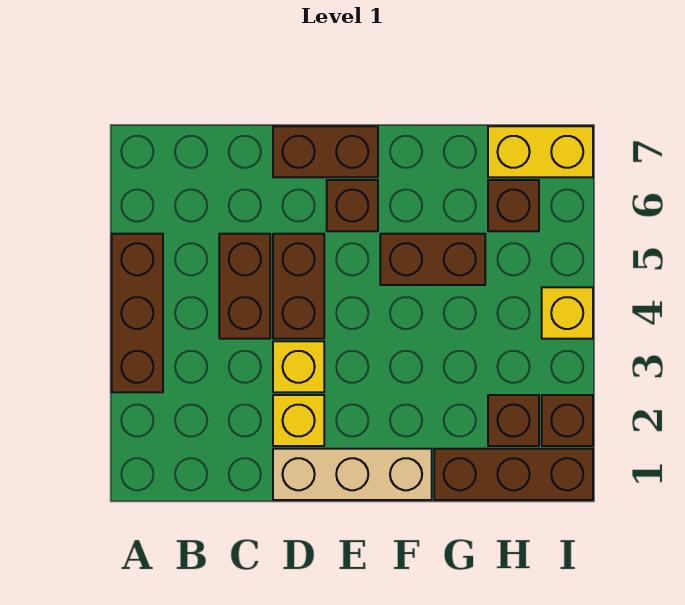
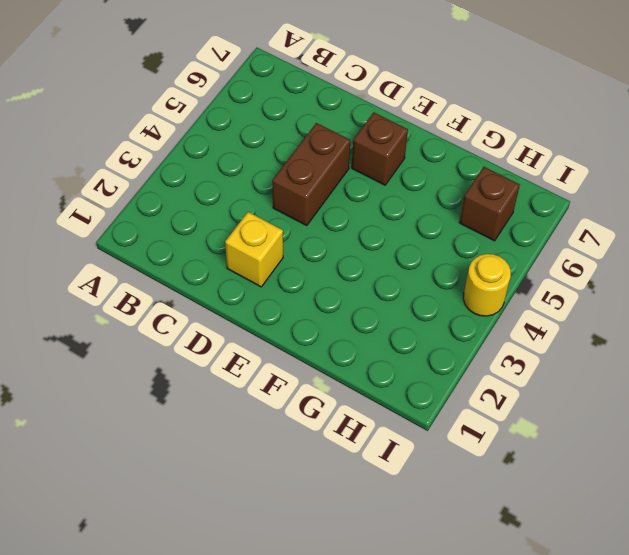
yellow round brick I4 level 1 -> yellow brick I4 level 1
none -> brown brick A3:A5 level 1
none -> brown brick C4:C5 level 1
none -> tan brick D1:F1 level 1

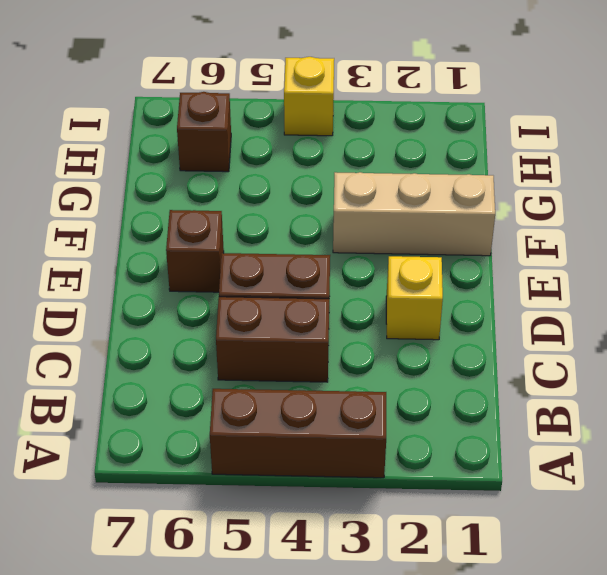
tan brick F1:F3 level 1 -> tan brick D1:F1 level 1
none -> yellow brick D3 level 1
none -> brown brick D7:E7 level 1
none -> brown brick F5:G5 level 1

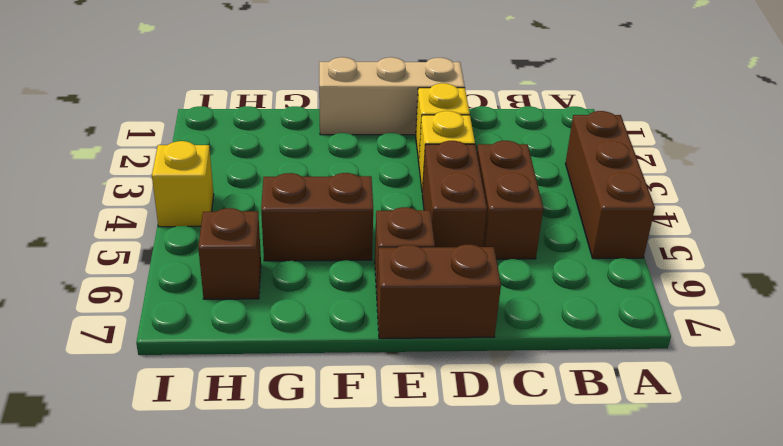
none -> brown brick G1:I1 level 1
none -> brown brick H2 level 1
none -> yellow brick H7:I7 level 1

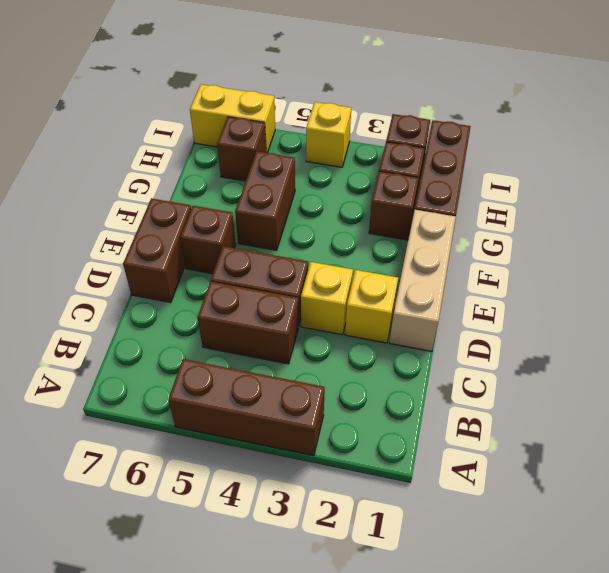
brown brick G2 level 1 -> none
yellow brick I6:I7 level 1 -> yellow brick H7:I7 level 1

